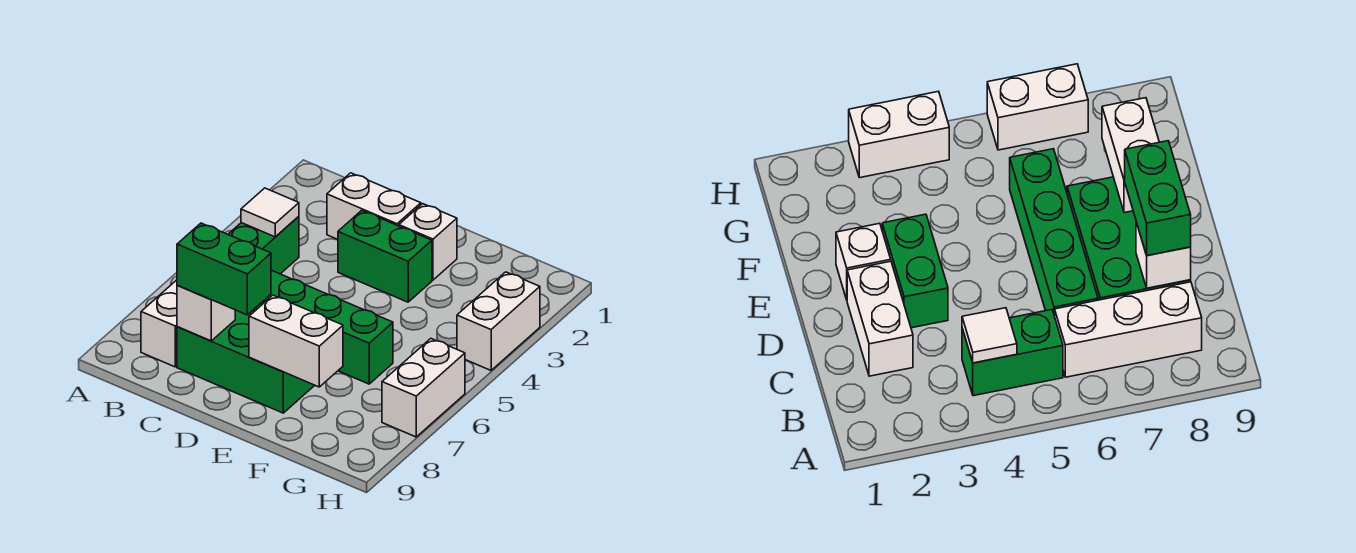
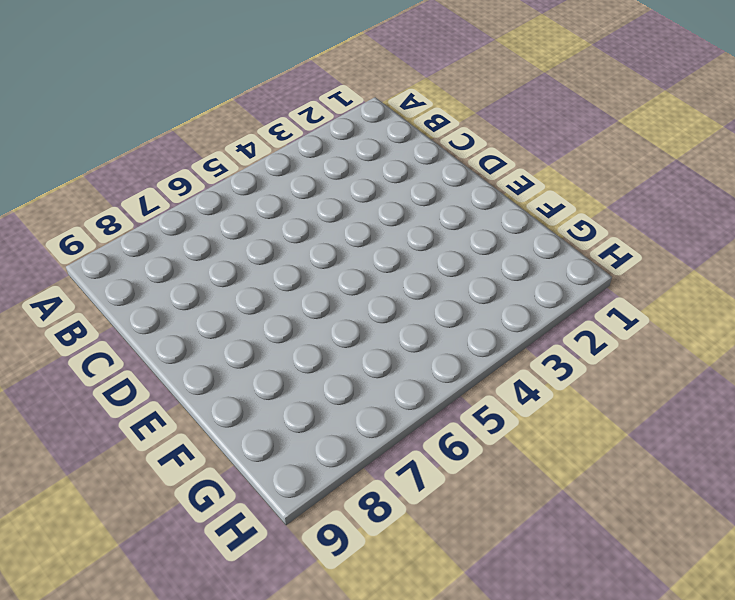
none -> green brick B4:B5 level 1
none -> white brick B6:B8 level 1
none -> white brick C2:D2 level 1

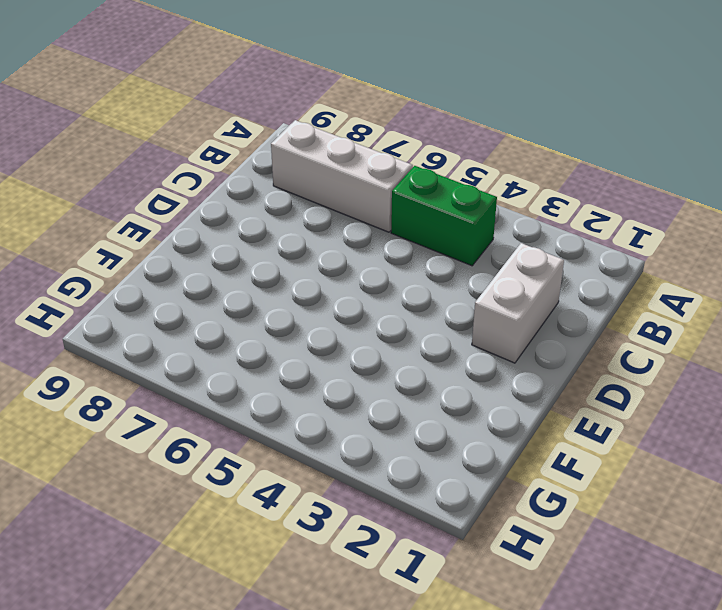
none -> green brick C6:F6 level 1
none -> green brick C7:E8 level 1
none -> green brick D3:E3 level 1

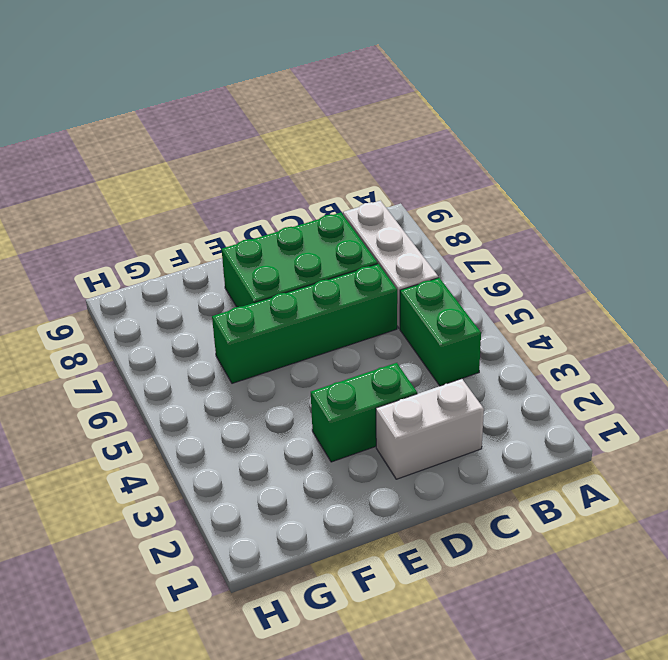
none -> white brick E2 level 1
none -> white brick H3:H4 level 1
none -> white brick H6:H7 level 1

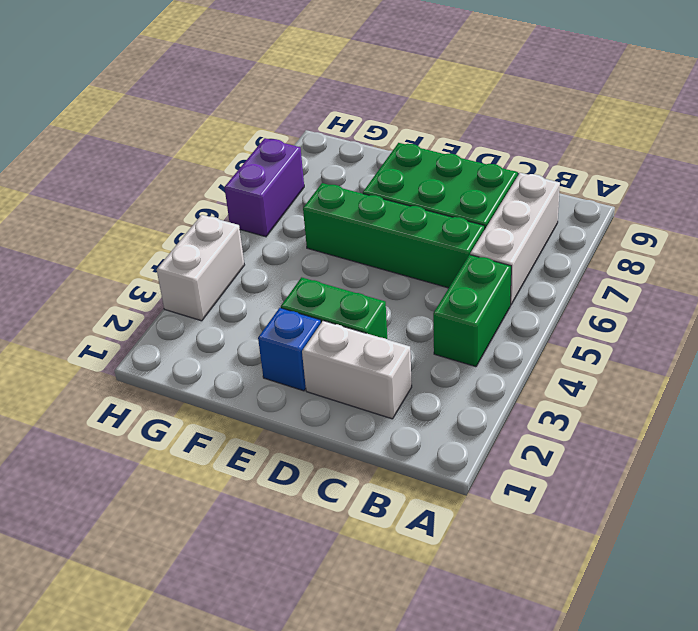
blue brick E2 level 1 -> white brick E2 level 1
purple brick H6:H7 level 1 -> white brick H6:H7 level 1
none -> white tile B4 level 2
none -> white brick C8 level 2
none -> white brick E8:F8 level 2

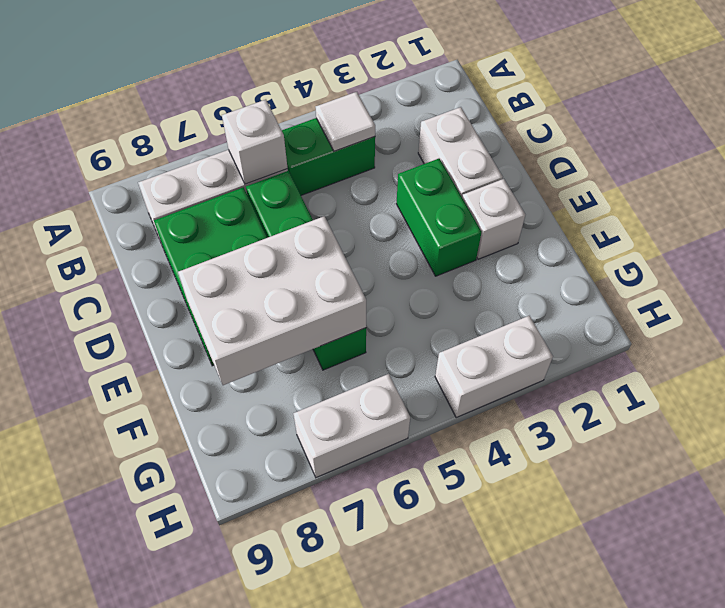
white brick B6 level 2 -> white brick C8 level 2
white brick E6:F8 level 2 -> white brick E8:F8 level 2
none -> green brick C8:D8 level 3

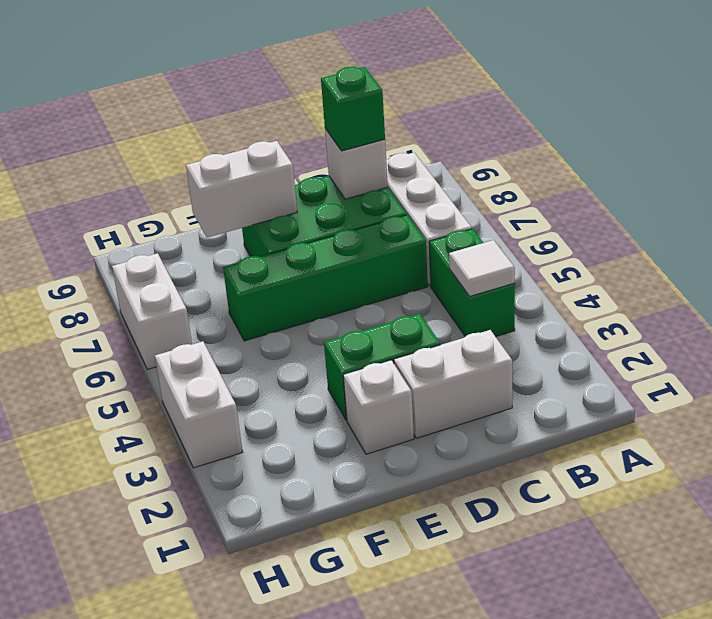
green brick C8 level 3 -> green brick C8:D8 level 3

